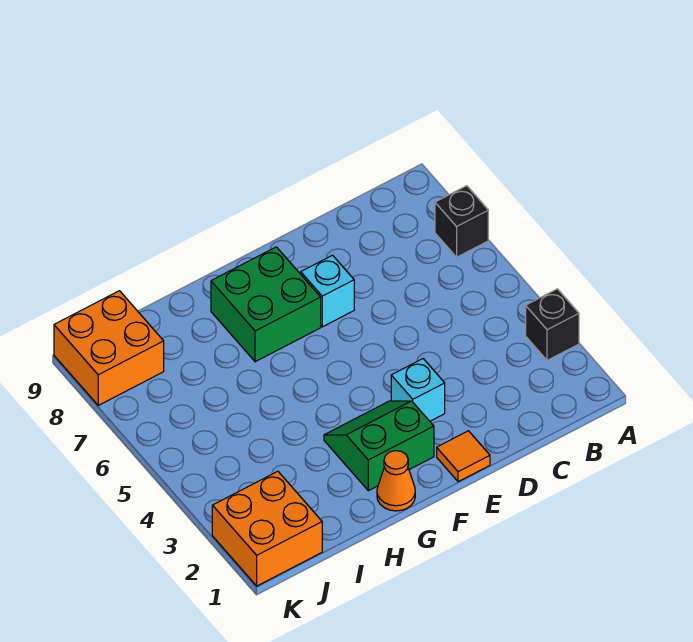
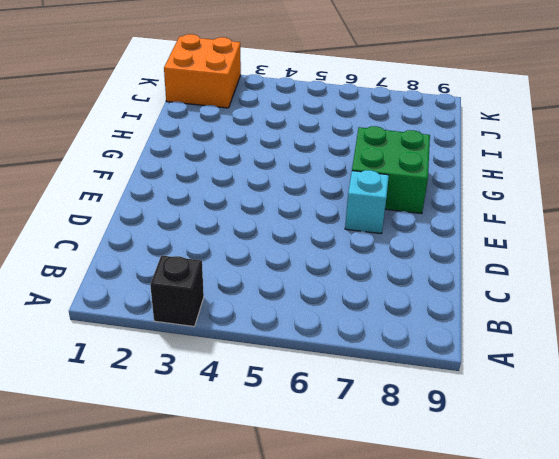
none -> black brick A7 level 1
none -> orange tile E1 level 1

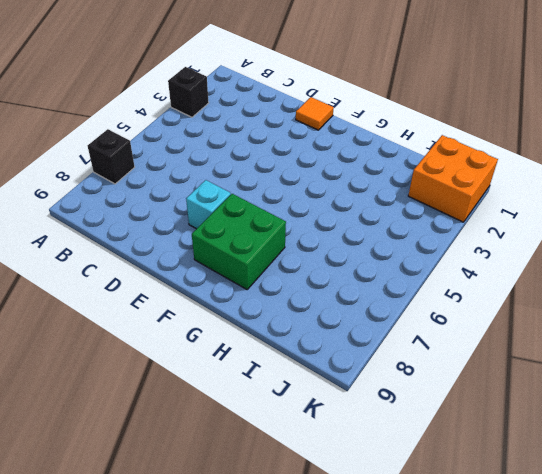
none -> cyan brick E3 level 1
none -> green slope F2:G3 level 1 top 2

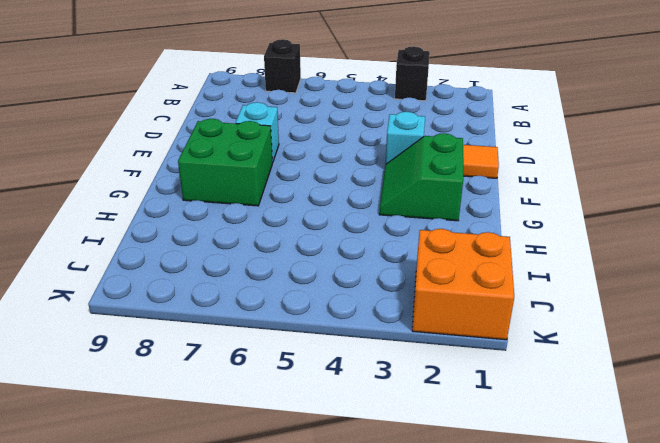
none -> orange cone G1 level 1
none -> orange brick J8:K9 level 1

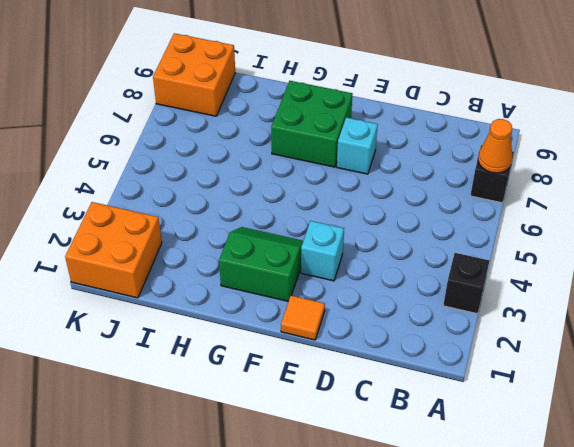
orange cone A7 level 2 -> orange cone G1 level 1

